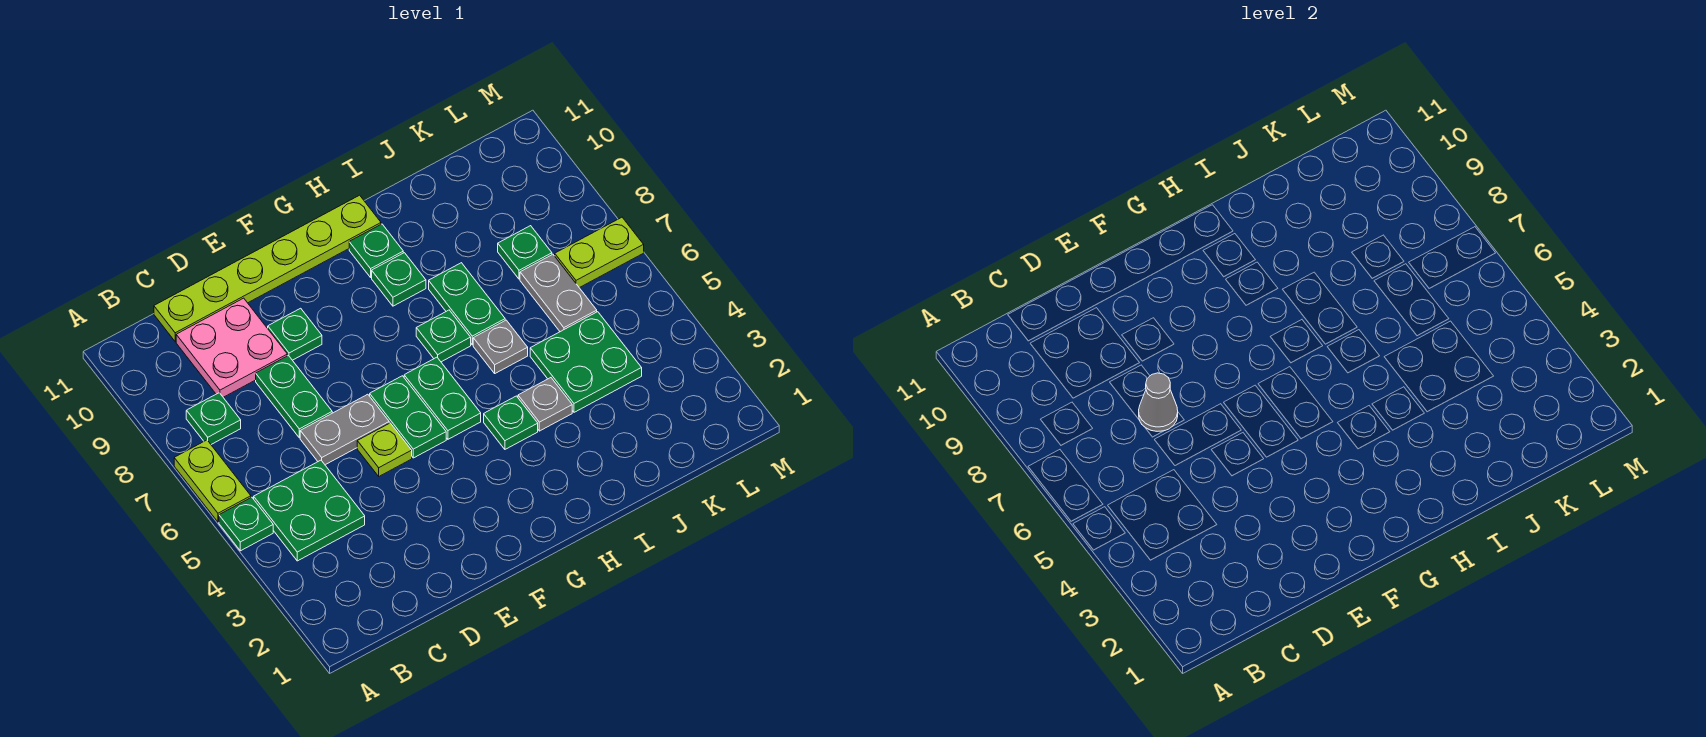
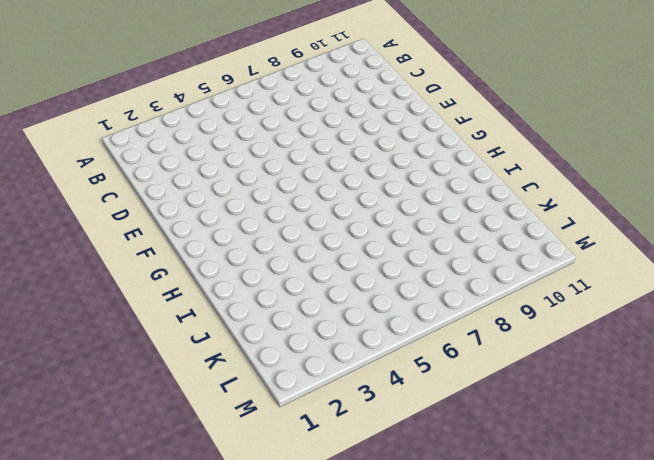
none -> green plate A5 level 1
none -> lime plate A6:A7 level 1
none -> green plate B4:C5 level 1

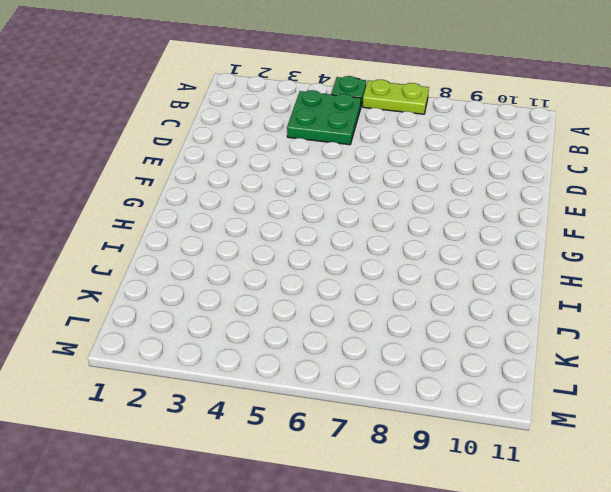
none -> green plate B8 level 1
none -> pink plate C9:D10 level 1
none -> lime plate C11:H11 level 1

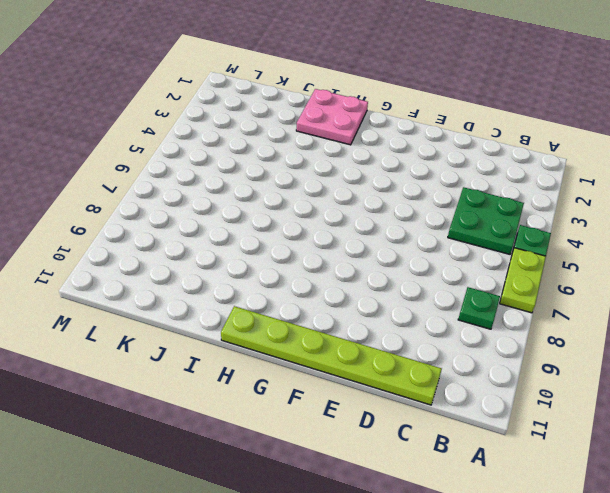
pink plate H1:I2 level 1 -> pink plate C9:D10 level 1
none -> grey plate D6:E6 level 1
none -> green plate D7:D8 level 1
none -> lime plate E5 level 1

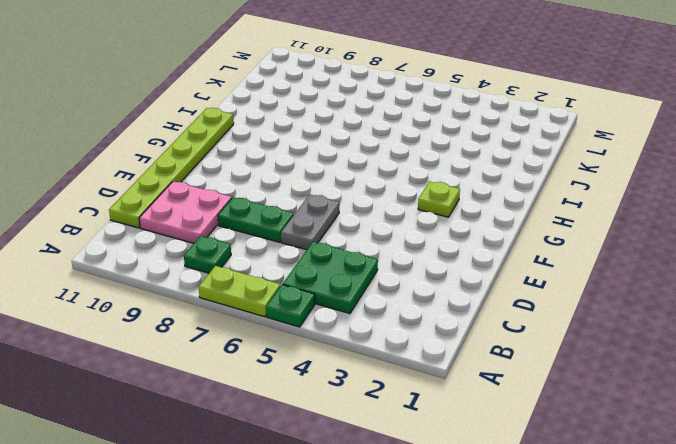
lime plate G3 level 1 -> lime plate E5 level 1
none -> green plate E9 level 1
none -> green plate F5:F6 level 1
none -> green plate G5:G6 level 1

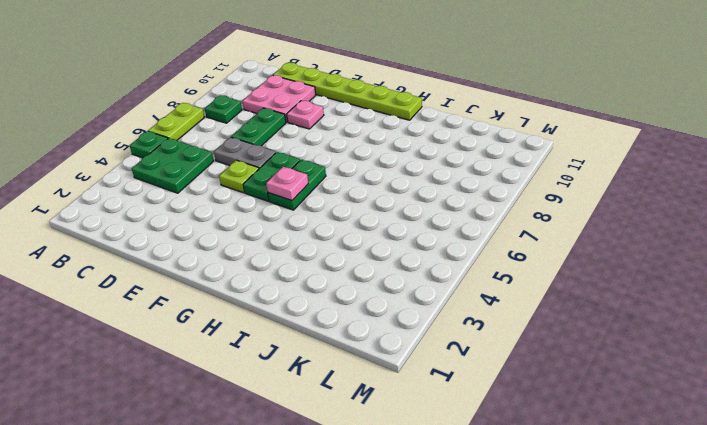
pink plate E9 level 1 -> green plate E9 level 1
pink plate G5 level 2 -> none
none -> green plate H4 level 1
none -> green plate H7 level 1
none -> green plate H9 level 1

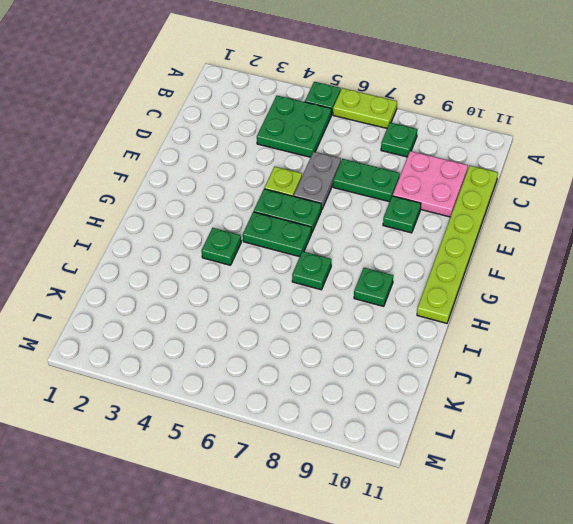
none -> green plate H10 level 1
none -> grey plate I4 level 1
none -> grey plate I6 level 1

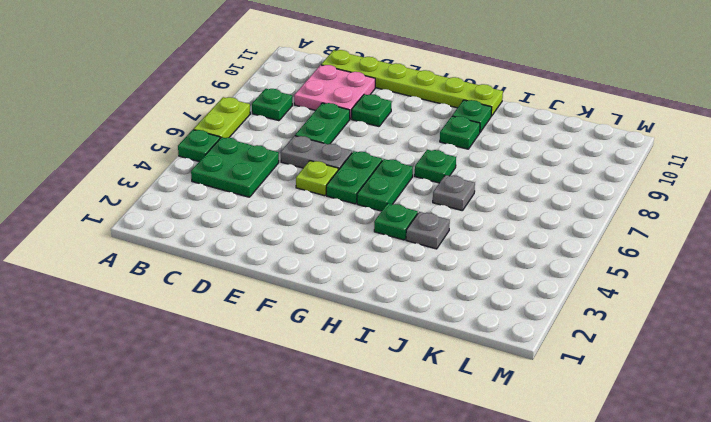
none -> green plate I7:I8 level 1
none -> green plate J4:K5 level 1
none -> grey plate K6:K7 level 1

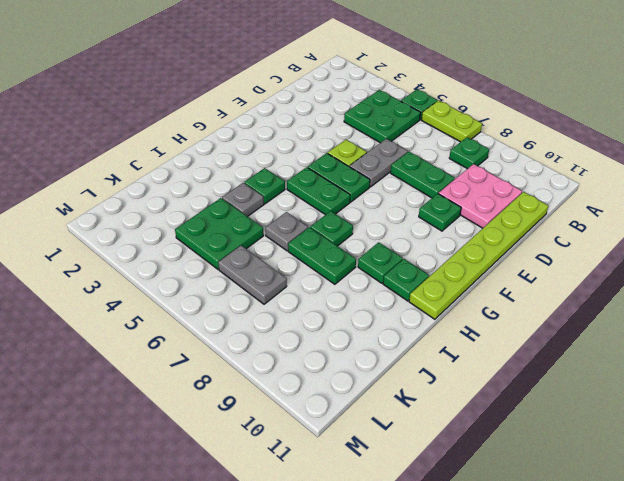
none -> green plate K8 level 1
none -> lime plate L7:M7 level 1
none -> grey cone D7 level 2

